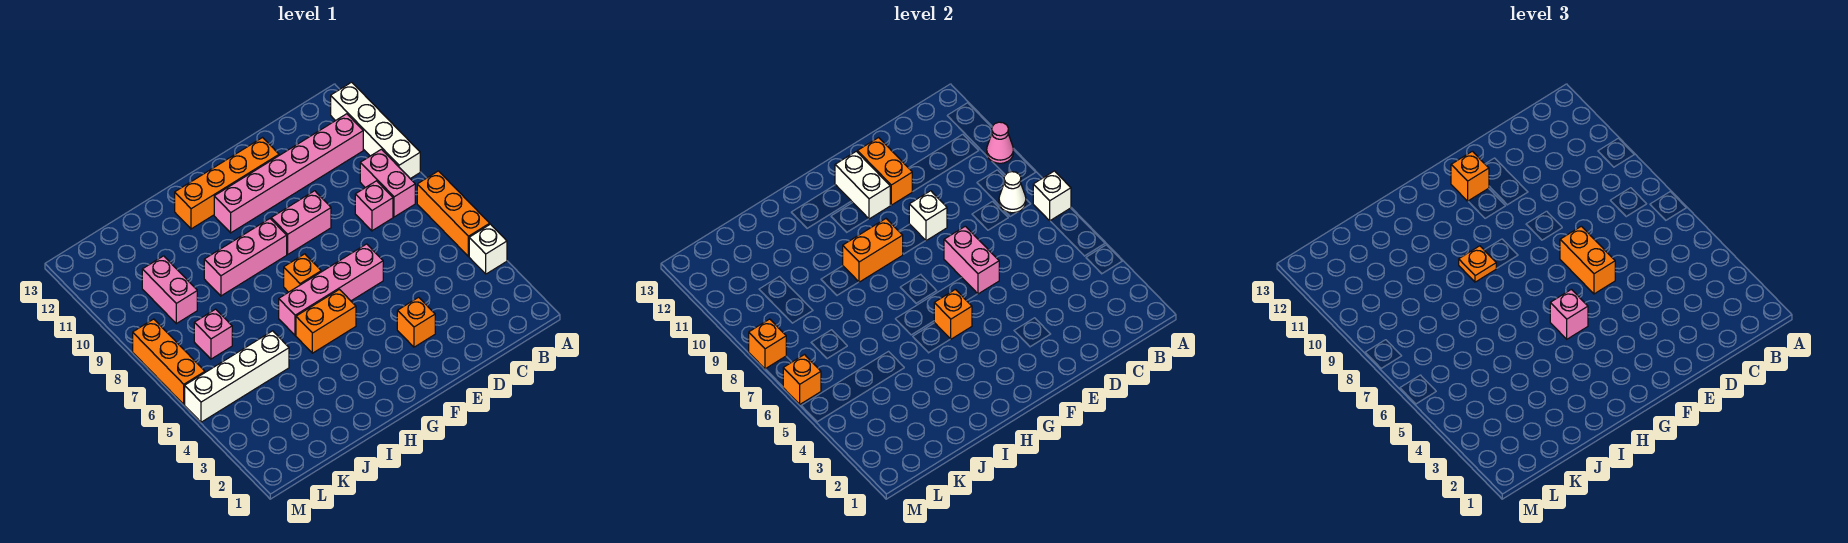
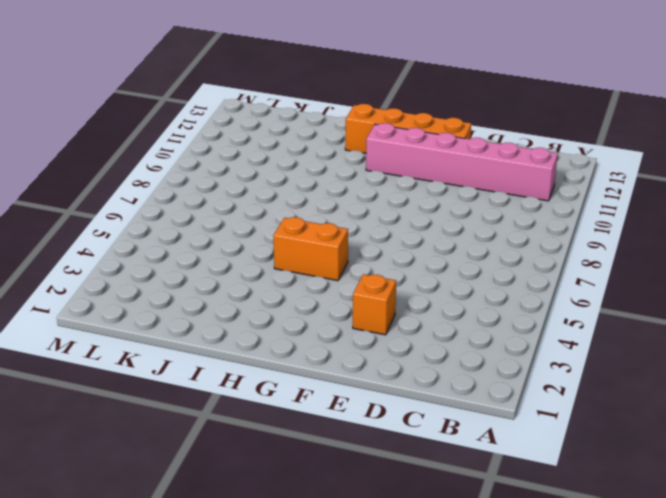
none -> white brick A4 level 1
none -> orange brick A5:A7 level 1
none -> white brick A9:A12 level 1
none -> pink brick B8:B9 level 1

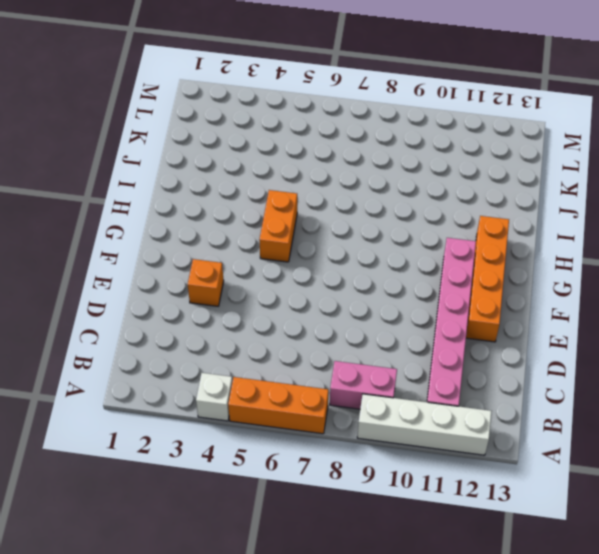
none -> pink brick C8 level 1
none -> pink brick E6:H6 level 1
none -> pink brick E9:F9 level 1
none -> orange brick G7 level 1

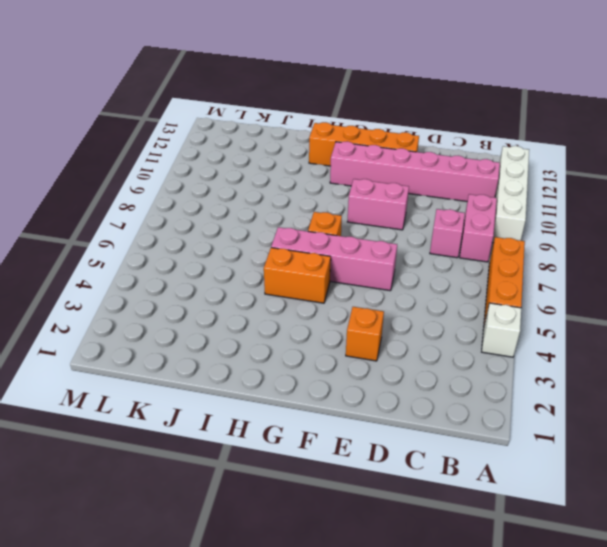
none -> pink brick G9:I9 level 1
none -> white brick J5:M5 level 1
none -> pink brick K7 level 1
none -> pink brick K9:K10 level 1

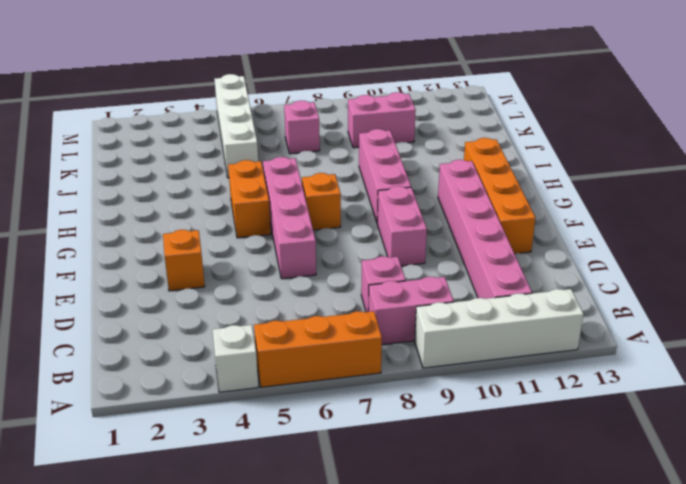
none -> orange brick M6:M8 level 1
none -> white brick A7 level 2
none -> pink cone A10 level 2
none -> white cone B8 level 2

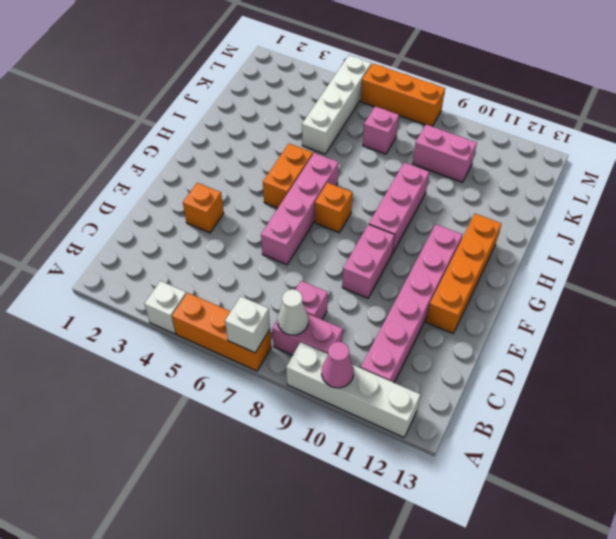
none -> pink brick E6:E7 level 2
none -> white brick E9 level 2
none -> orange brick E11:E12 level 2
none -> white brick F11:F12 level 2

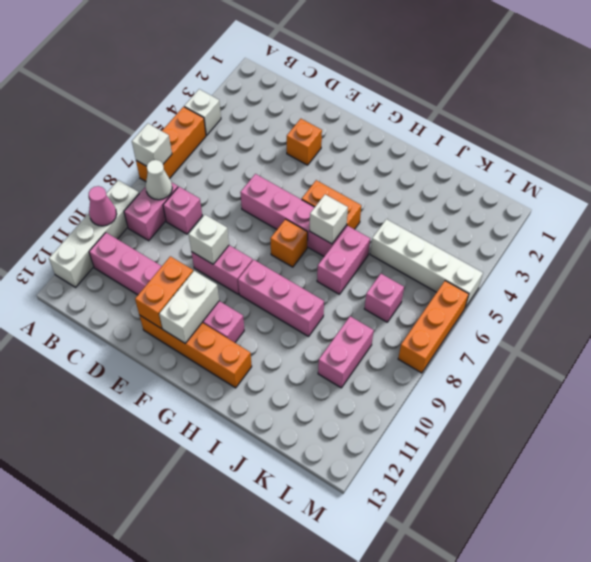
white brick H6 level 2 -> none
pink brick I6:I7 level 1 -> pink brick E6:E7 level 2
none -> orange brick G5 level 2
none -> orange brick G9:H9 level 2
none -> orange brick M6 level 2
none -> orange brick M8 level 2

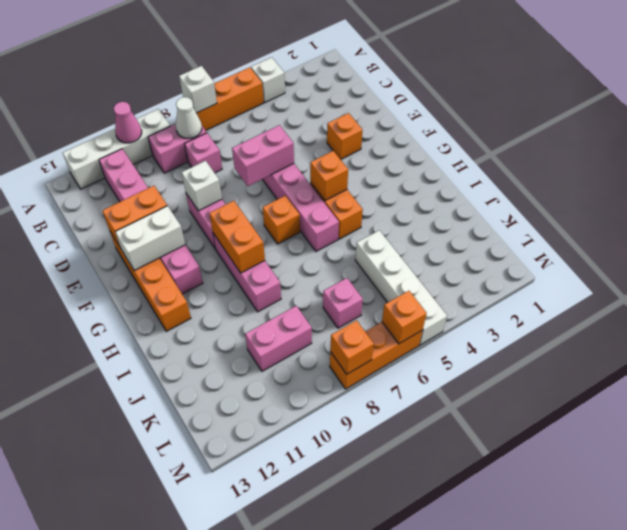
none -> orange brick E6:E7 level 3
none -> orange brick F12 level 3
none -> pink brick G5 level 3
none -> orange plate H9 level 3

